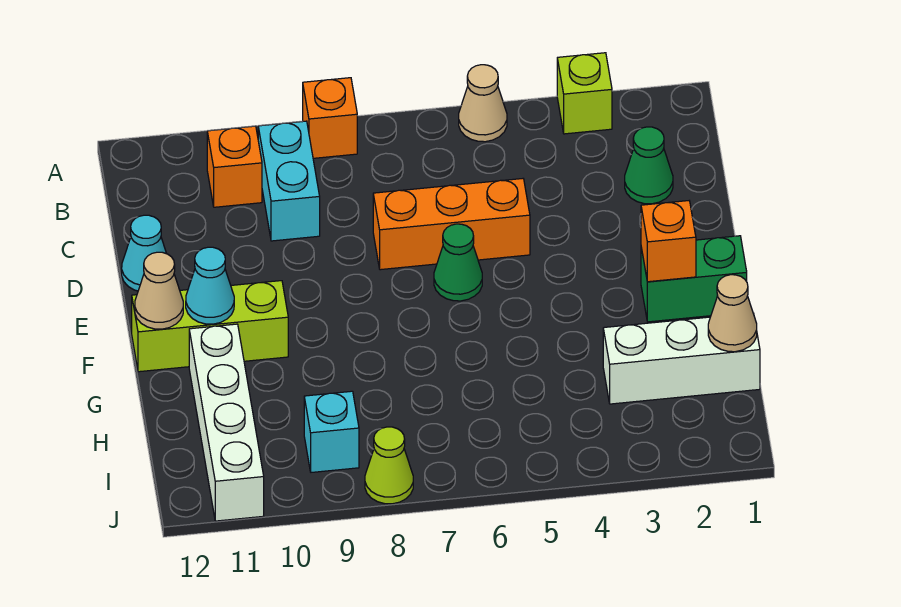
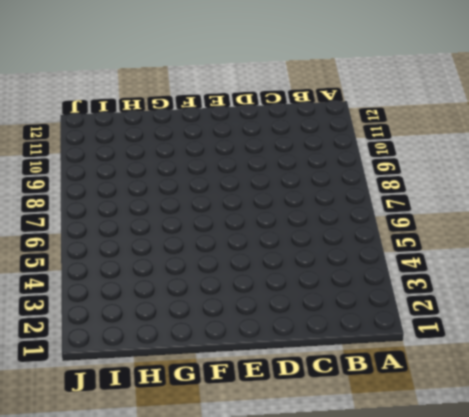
none -> lime brick A3 level 1
none -> tan cone A5 level 1
none -> orange brick A8 level 1

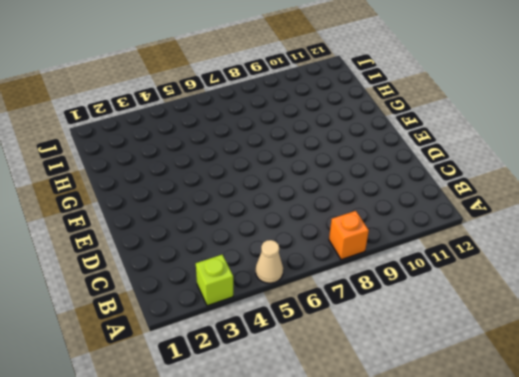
none -> cyan brick B9:C9 level 1
none -> orange brick B10 level 1
none -> green cone C2 level 1

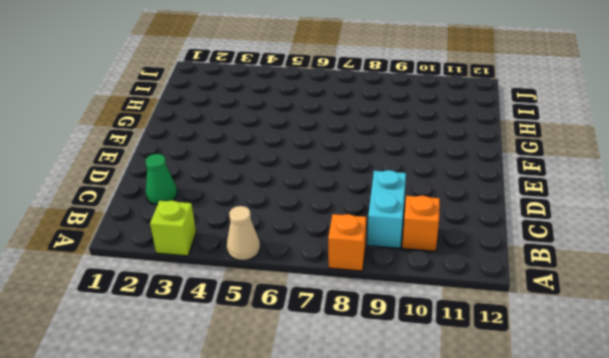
none -> orange brick D5:D7 level 1
none -> cyan cone D12 level 1
none -> green cone E6 level 1

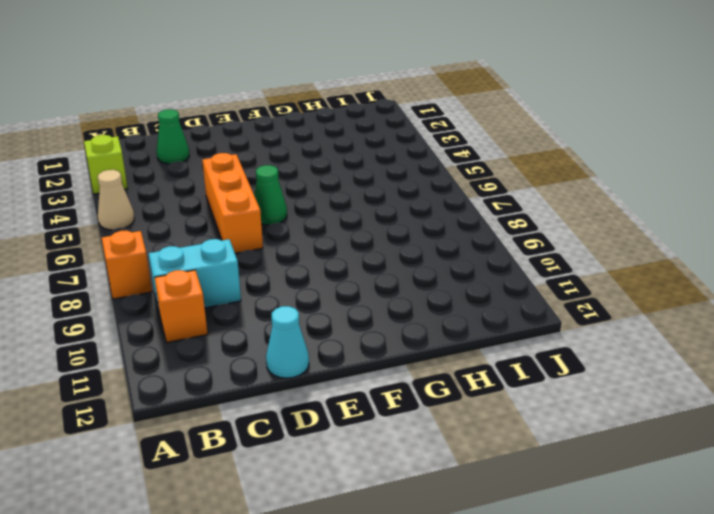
none -> green brick F1:F2 level 1
none -> lime brick F10:F12 level 1
none -> white brick G11:J11 level 1

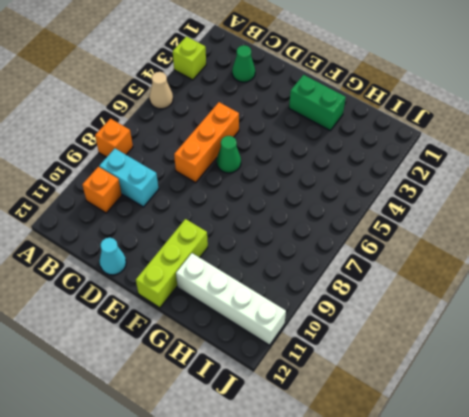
green brick F2:G2 level 1 -> green brick F1:F2 level 1
none -> white brick H1:H3 level 1
none -> cyan brick I9 level 1
none -> lime cone J8 level 1

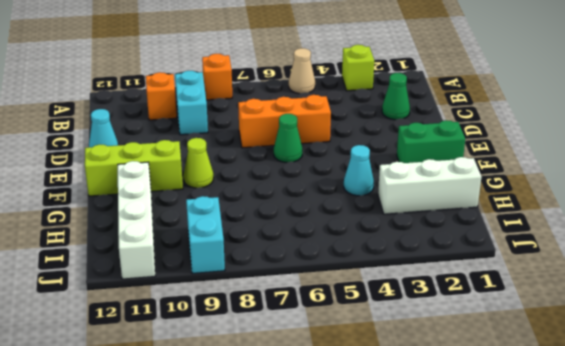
lime cone F9 level 1 -> lime cone J8 level 1
cyan cone G4 level 1 -> cyan cone F11 level 2
cyan brick I9:J9 level 1 -> cyan brick I9 level 1
none -> orange brick F2 level 2
none -> tan cone F12 level 2
none -> tan cone H1 level 2

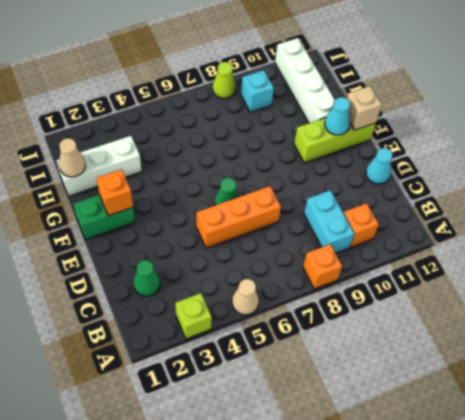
tan brick F12 level 2 -> tan cone F12 level 2

